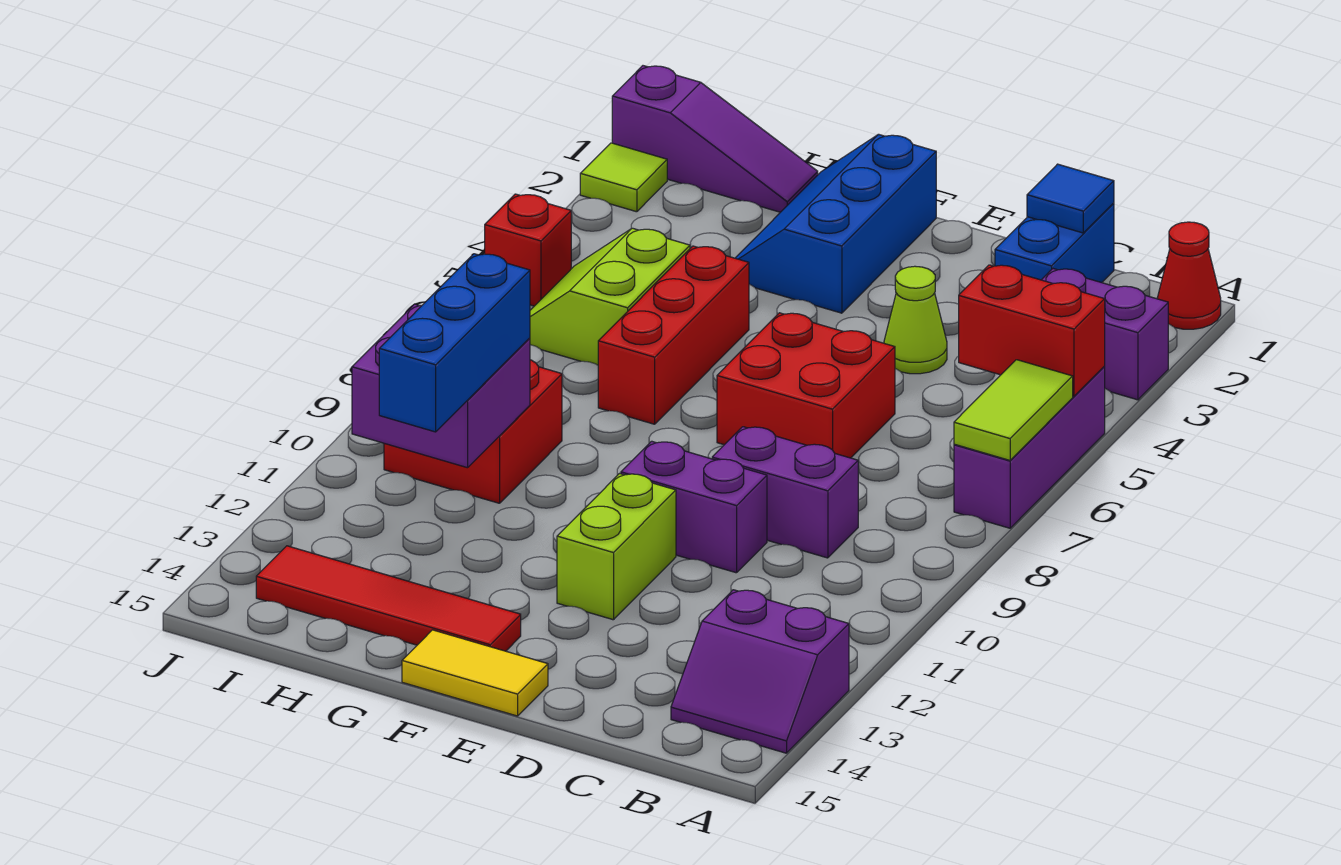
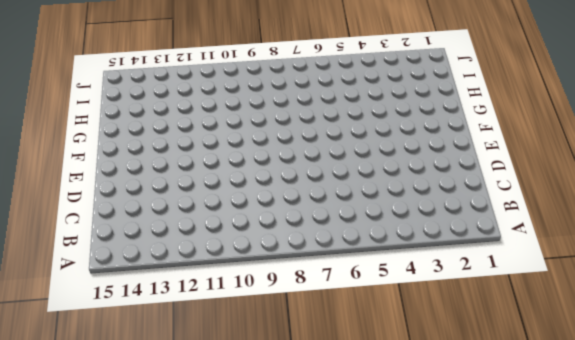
none -> red cone A1 level 1
none -> purple brick A3:B3 level 1
none -> purple brick A5:A7 level 1

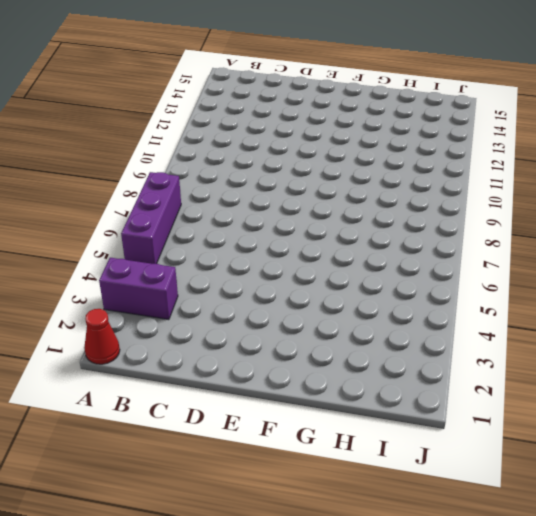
none -> purple slope A13:B14 level 1 top 13
none -> blue brick C1:C2 level 1
none -> purple brick C9:D9 level 1

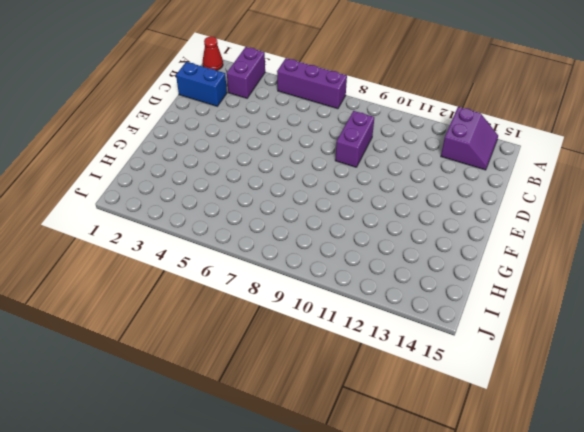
none -> lime cone D4 level 1
none -> red brick D6:E7 level 1
none -> purple brick D10:E10 level 1

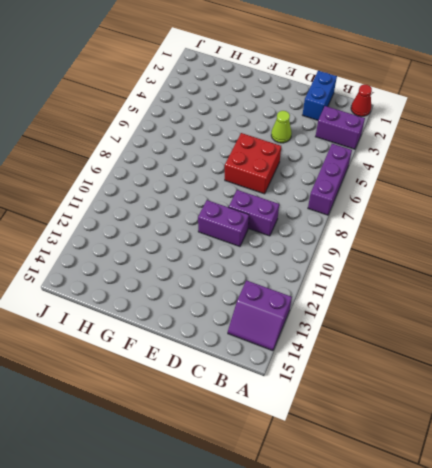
none -> lime brick E11:E12 level 1
none -> yellow tile E15:F15 level 1
none -> blue slope F1:G3 level 1 top F

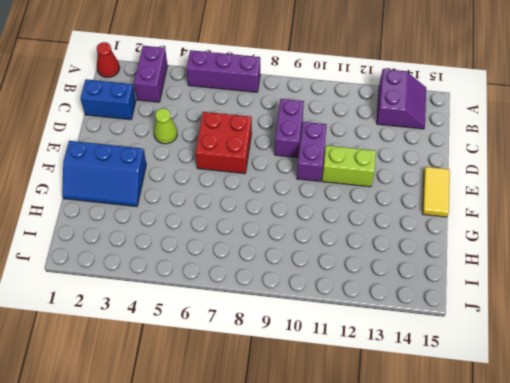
none -> red tile F14:I14 level 1
none -> red brick G5:G7 level 1
none -> purple slope H1:J1 level 1 top J

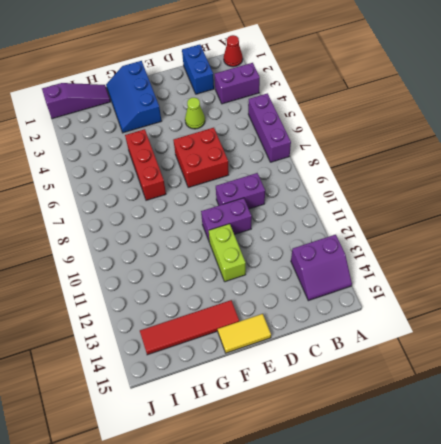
none -> lime slope H5:I6 level 1 top H
none -> red brick H9:I10 level 1
none -> lime tile J2 level 1

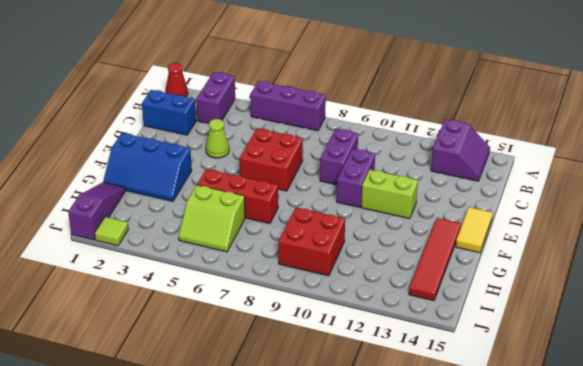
none -> red brick J5 level 1
none -> red brick A5:B5 level 2
none -> lime tile A6:A7 level 2

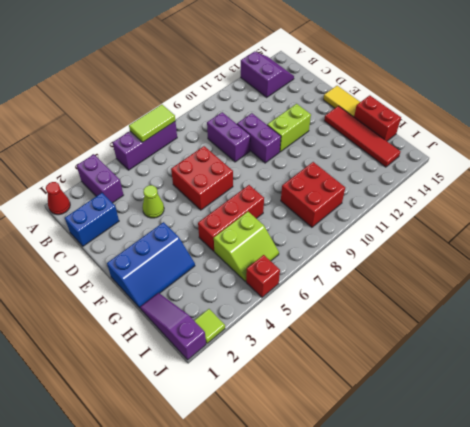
red brick G15:H15 level 1 -> red brick A5:B5 level 2
none -> blue tile C1 level 2
none -> purple brick H10:I11 level 2
none -> blue brick H10:H12 level 3

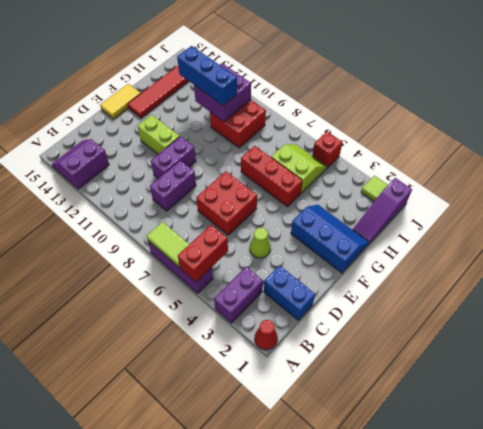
none -> blue tile C1 level 2

